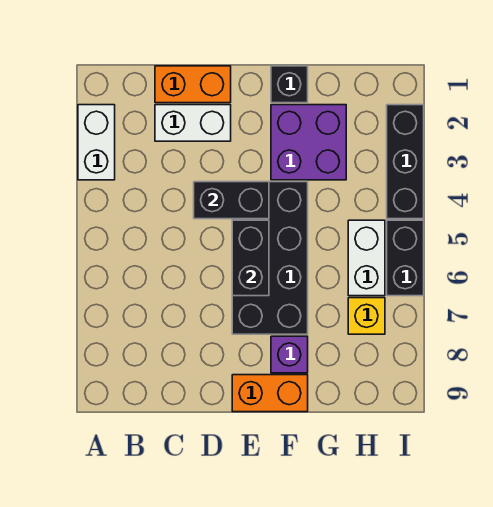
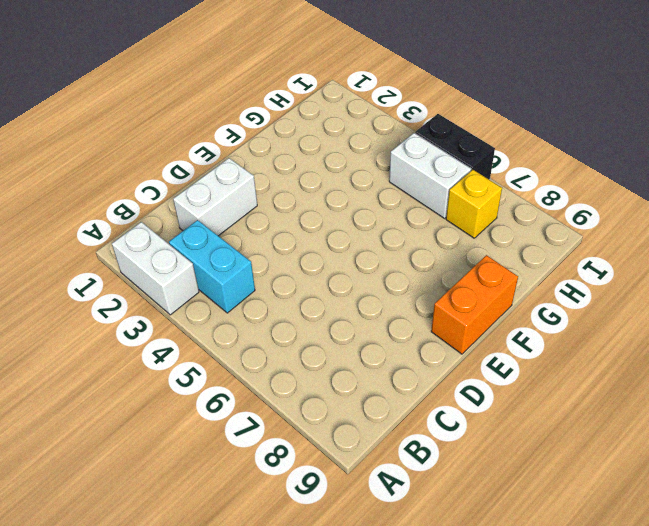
cyan brick B3:B4 level 1 -> none
none -> orange brick C1:D1 level 1
none -> black brick E4:F7 level 1
none -> black brick F1 level 1

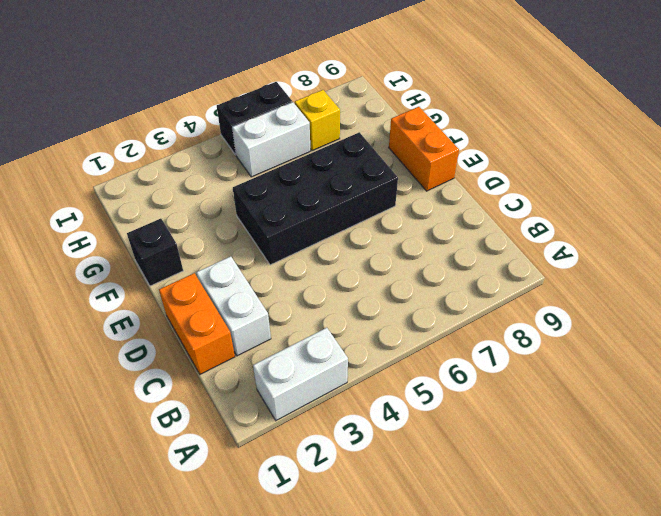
none -> purple brick F2:G3 level 1
none -> purple brick F8 level 1
none -> black brick I2:I4 level 1

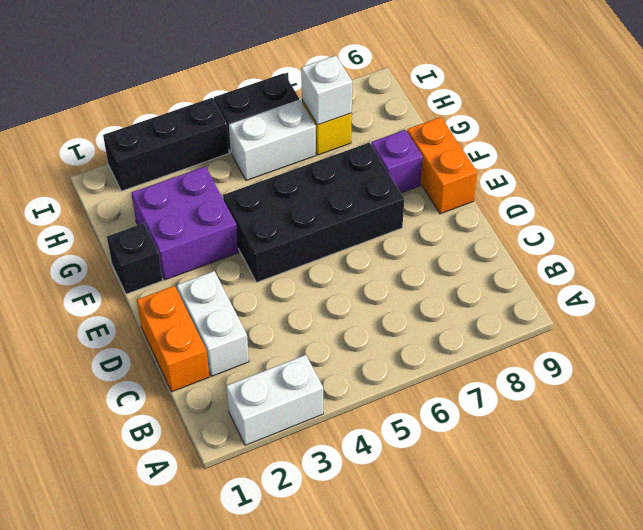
white brick H7 level 2 -> none
none -> black brick D4:E4 level 2
none -> black brick E5:E6 level 2

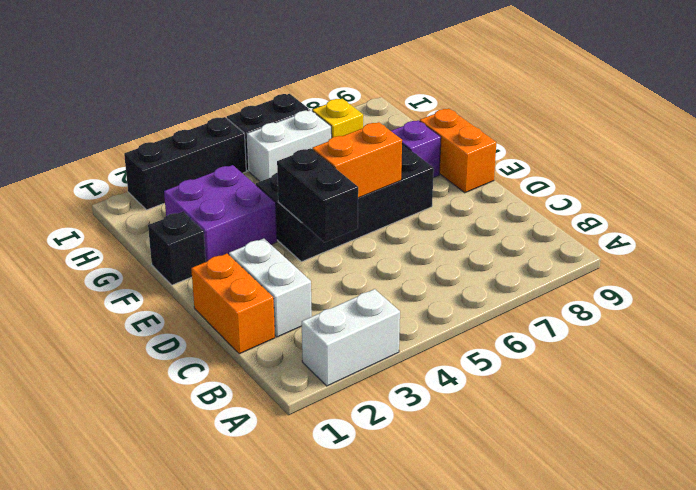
orange brick E5:E6 level 2 -> black brick E5:E6 level 2

